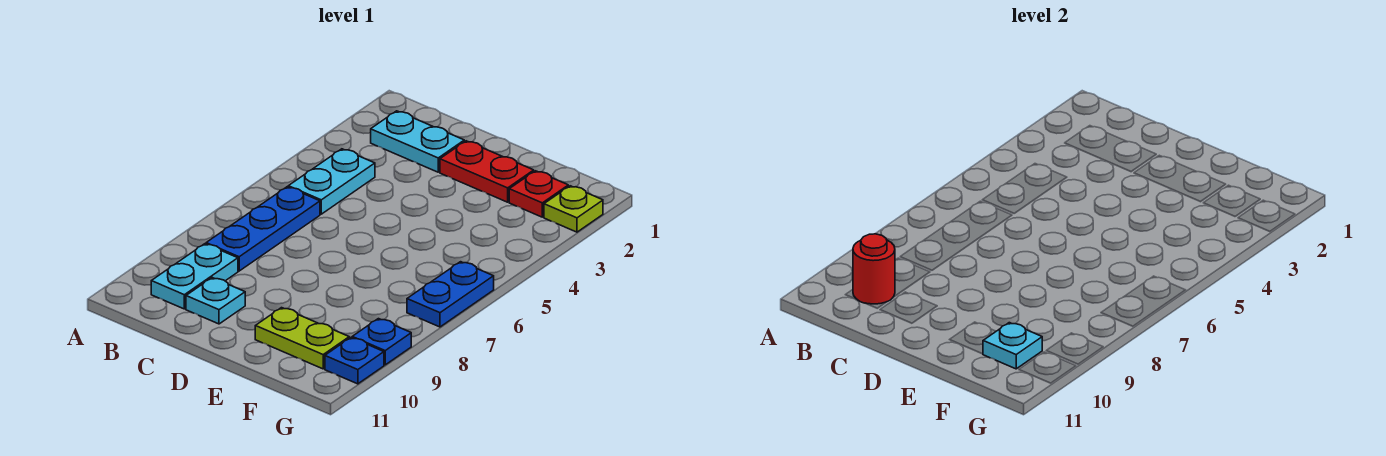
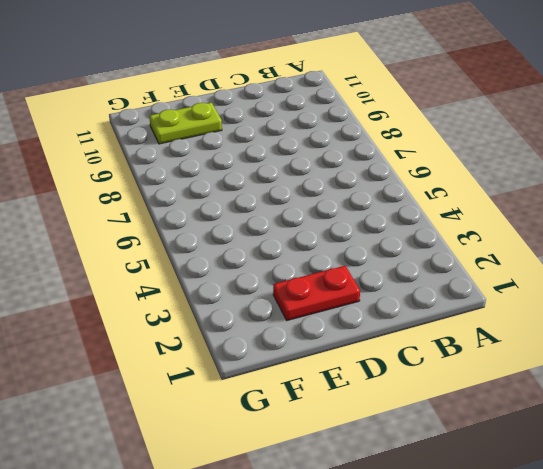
none -> cyan plate B2:C2 level 1
none -> cyan plate B4:B5 level 1
none -> blue plate B6:B8 level 1

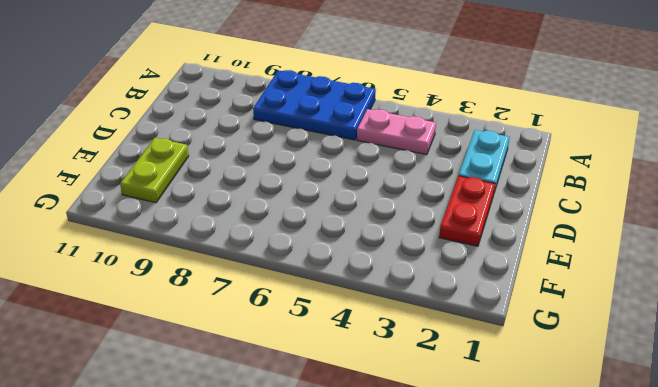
blue plate A6:B8 level 1 -> blue plate B6:B8 level 1
pink plate B4:B5 level 1 -> cyan plate B4:B5 level 1
none -> cyan plate B9:B10 level 1
none -> cyan plate C10 level 1
none -> red plate F2 level 1

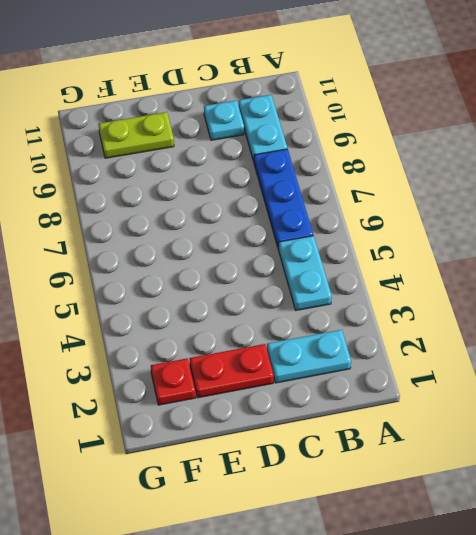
none -> lime plate G2 level 1
none -> blue plate G6:G7 level 1
none -> blue plate G9 level 1

